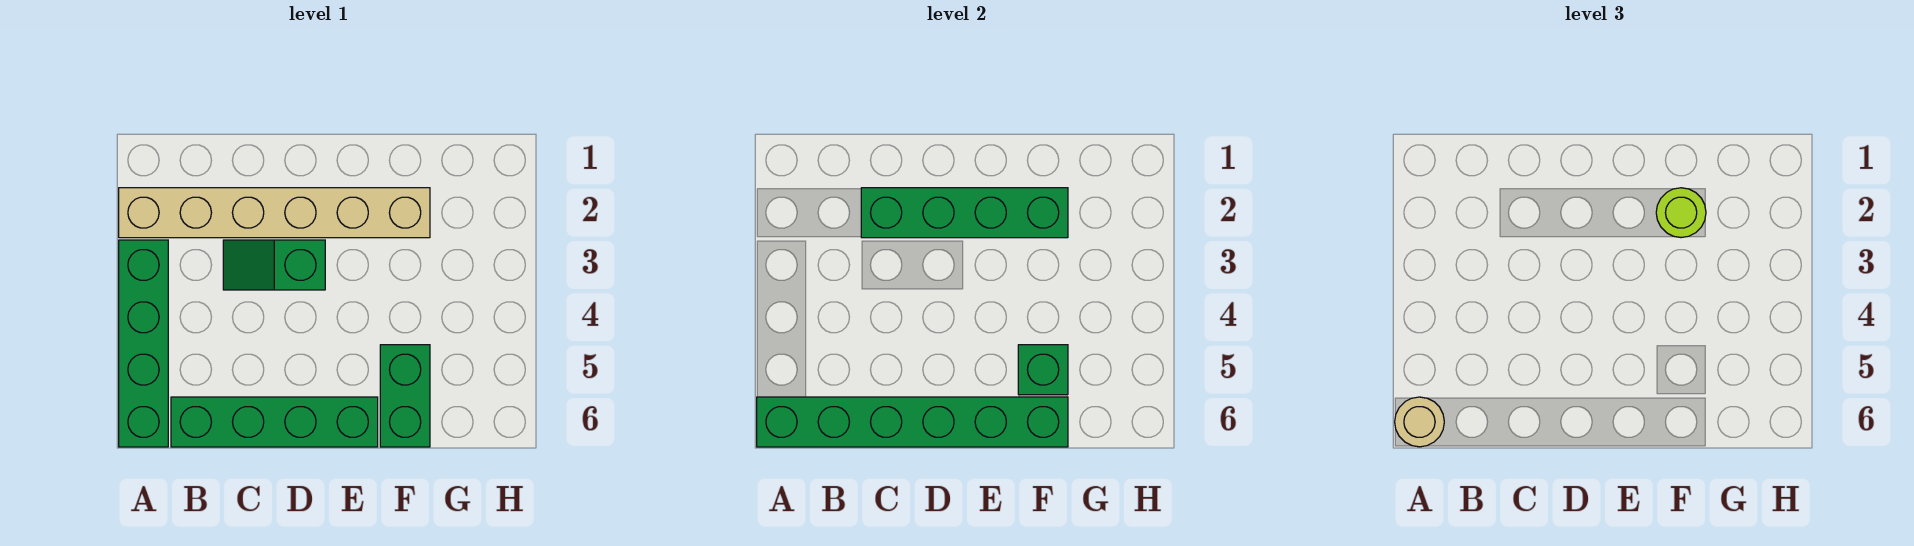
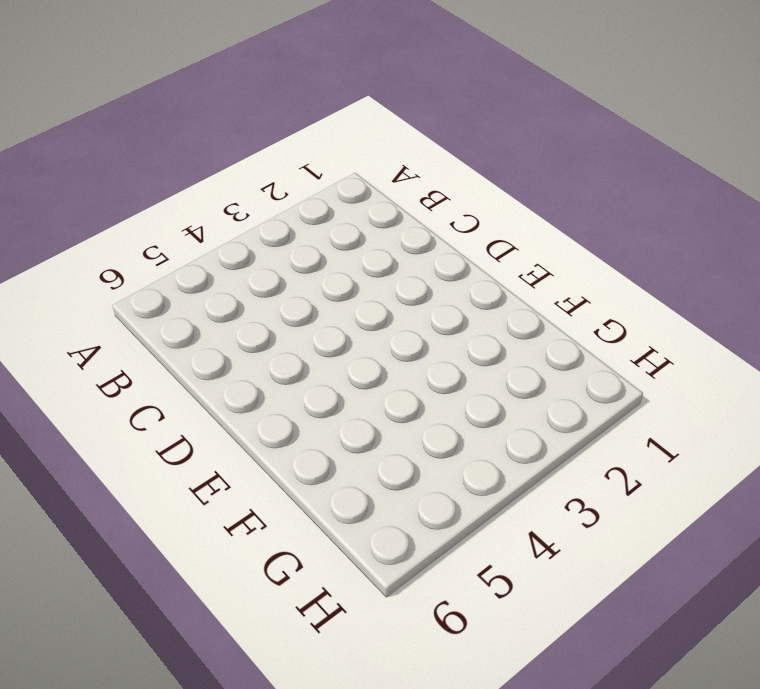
none -> tan brick A2:F2 level 1
none -> green brick A3:A6 level 1

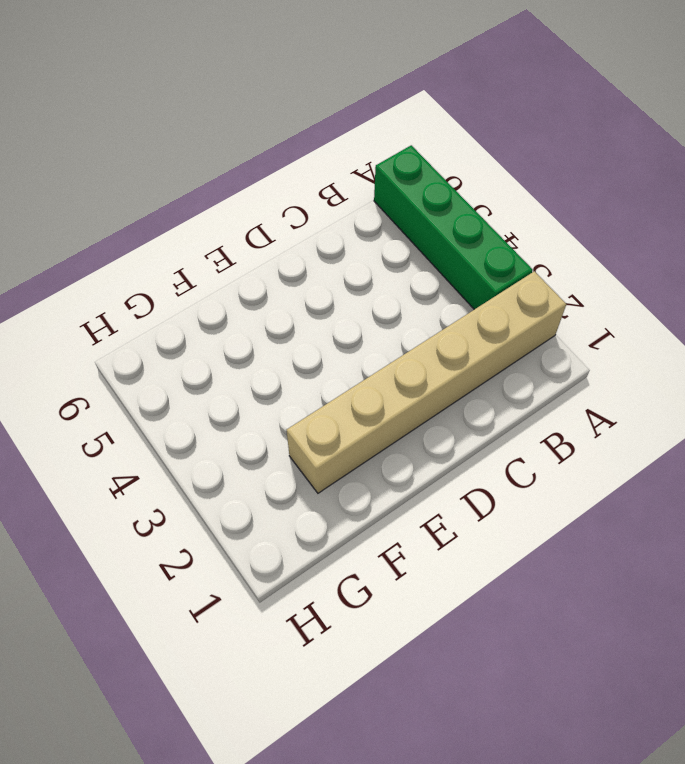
none -> green brick B6:E6 level 1
none -> green slope C3:D3 level 1 top D

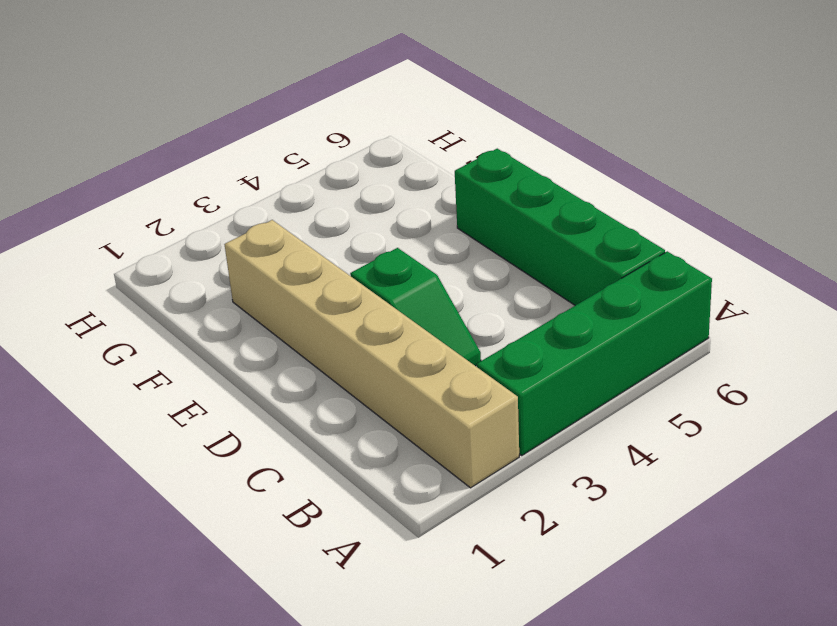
none -> green brick F5:F6 level 1
none -> green brick A6:F6 level 2

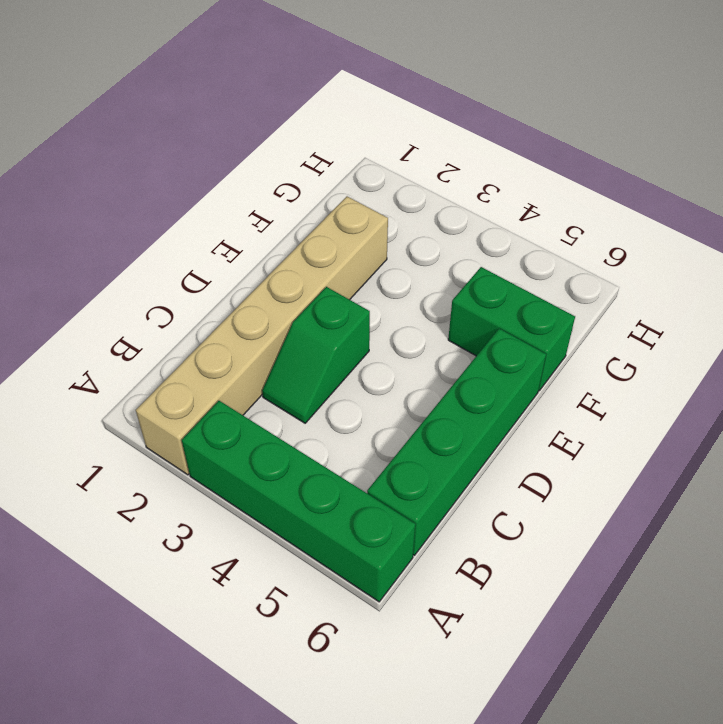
none -> green brick A6:F6 level 2
none -> green brick C2:F2 level 2

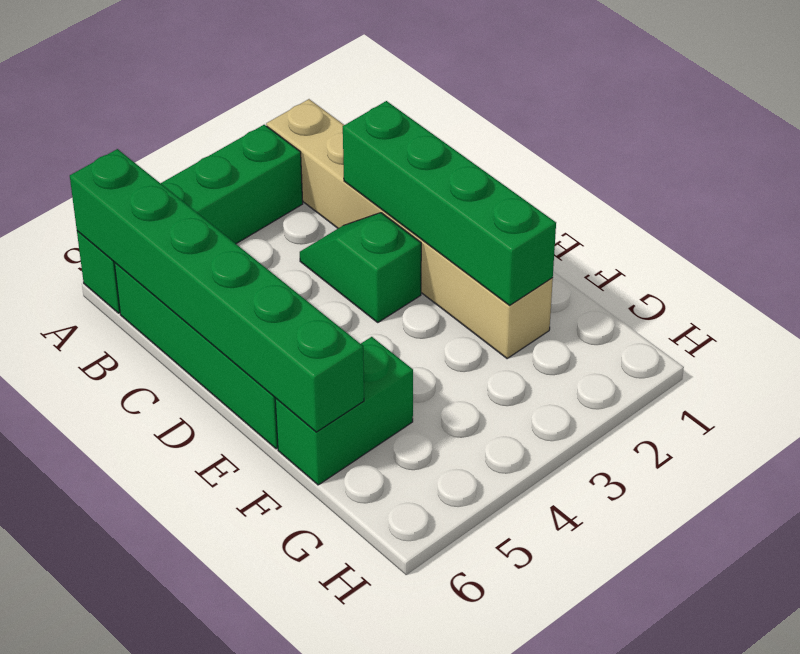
none -> green brick F5 level 2
none -> tan round brick A6 level 3

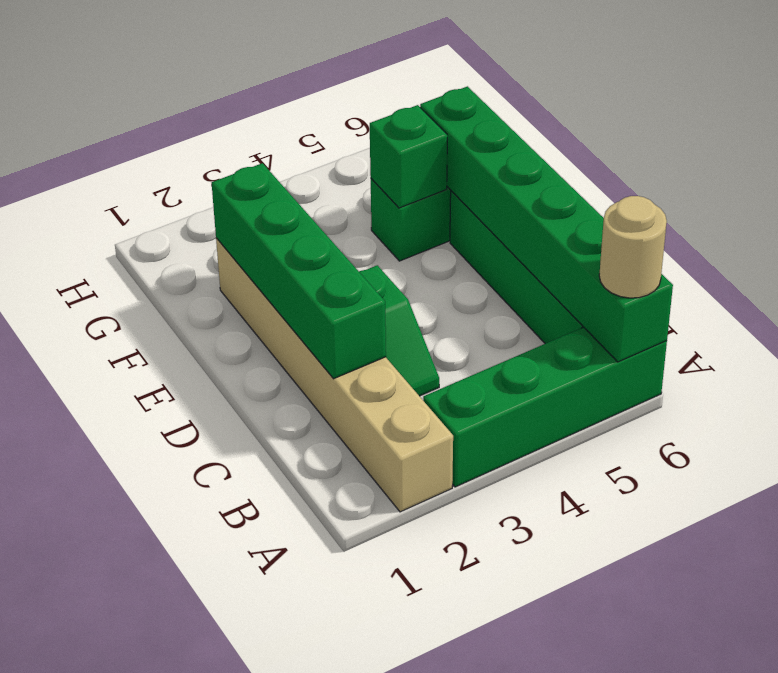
none -> lime round brick F2 level 3

